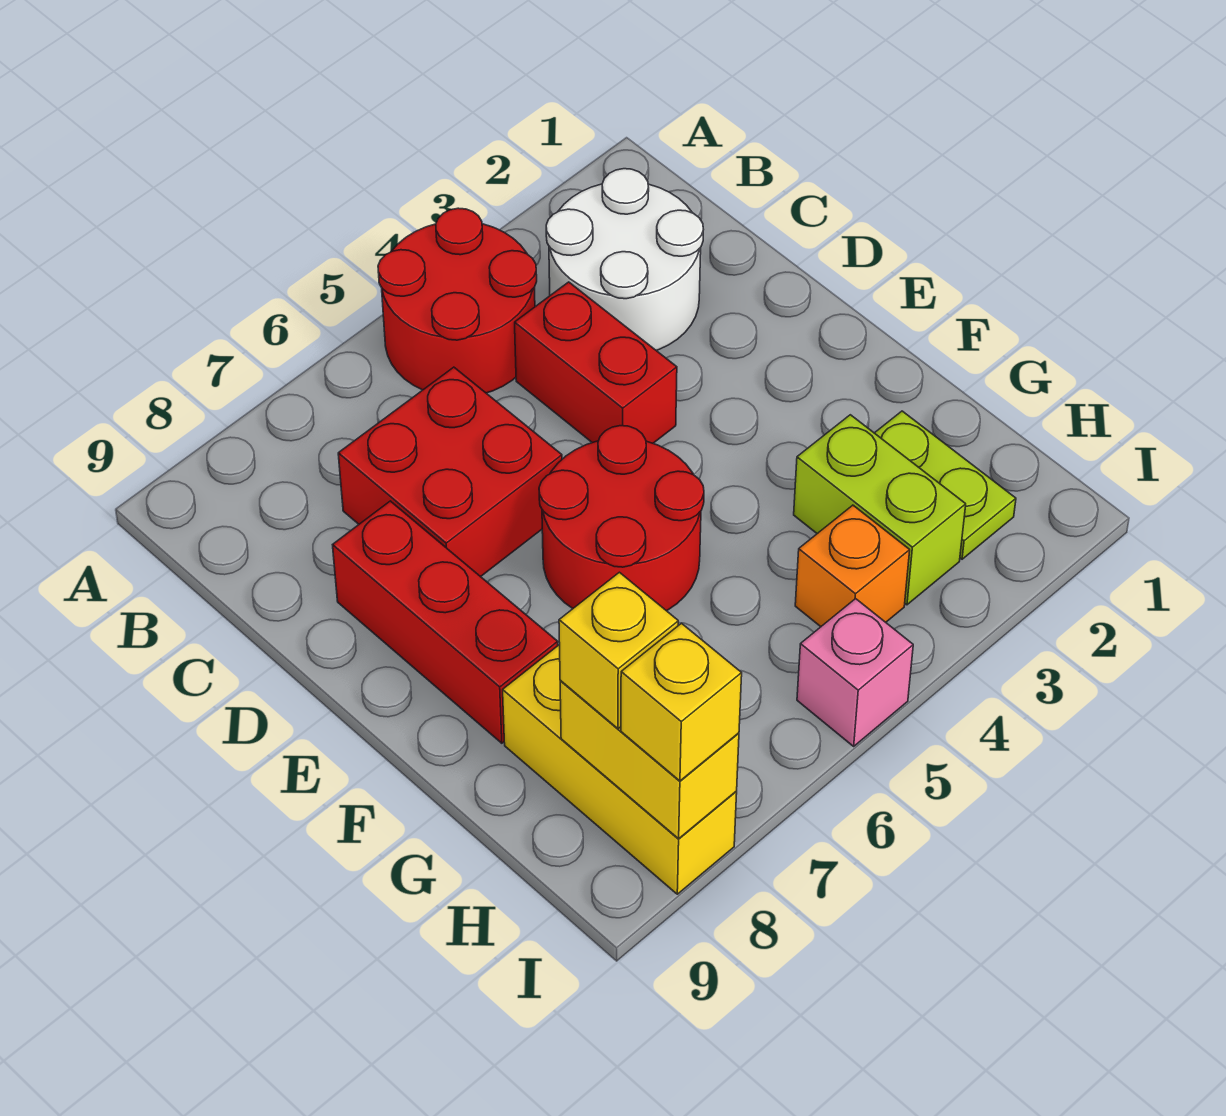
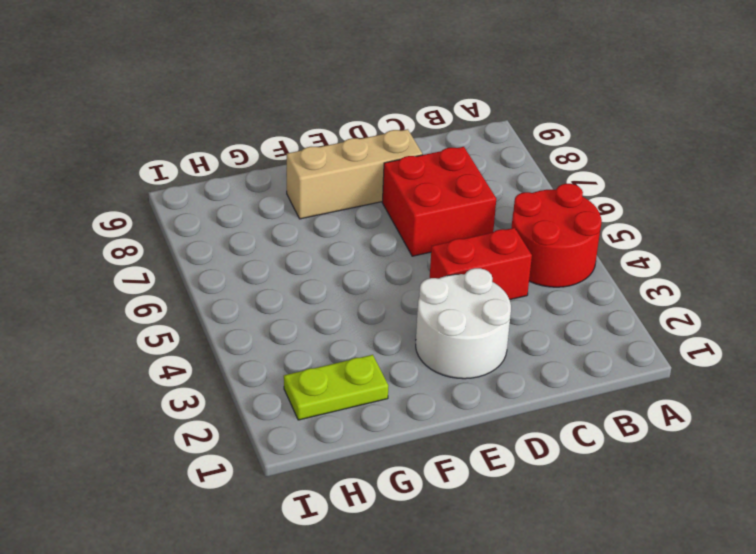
white round brick D2:E3 level 1 -> white round brick B2:C3 level 1
tan brick D8:F8 level 1 -> red brick D8:F8 level 1
none -> red round brick E5:F6 level 1
none -> lime brick G3:H3 level 1
none -> yellow brick G8:I8 level 1

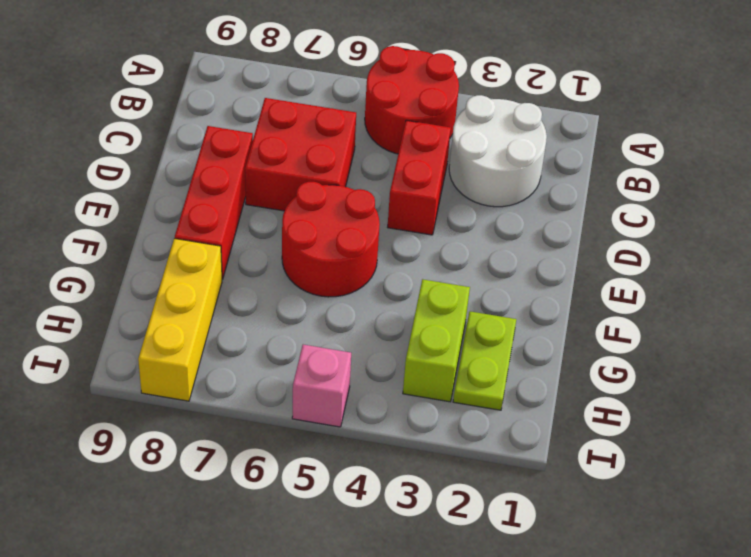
none -> orange brick H4 level 1
none -> yellow brick H8:I8 level 2
none -> yellow brick H8 level 3

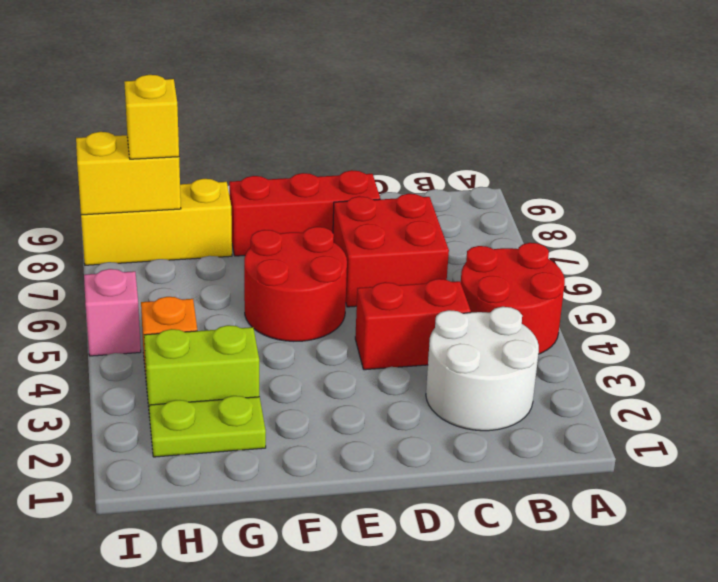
none -> yellow brick I8 level 3

